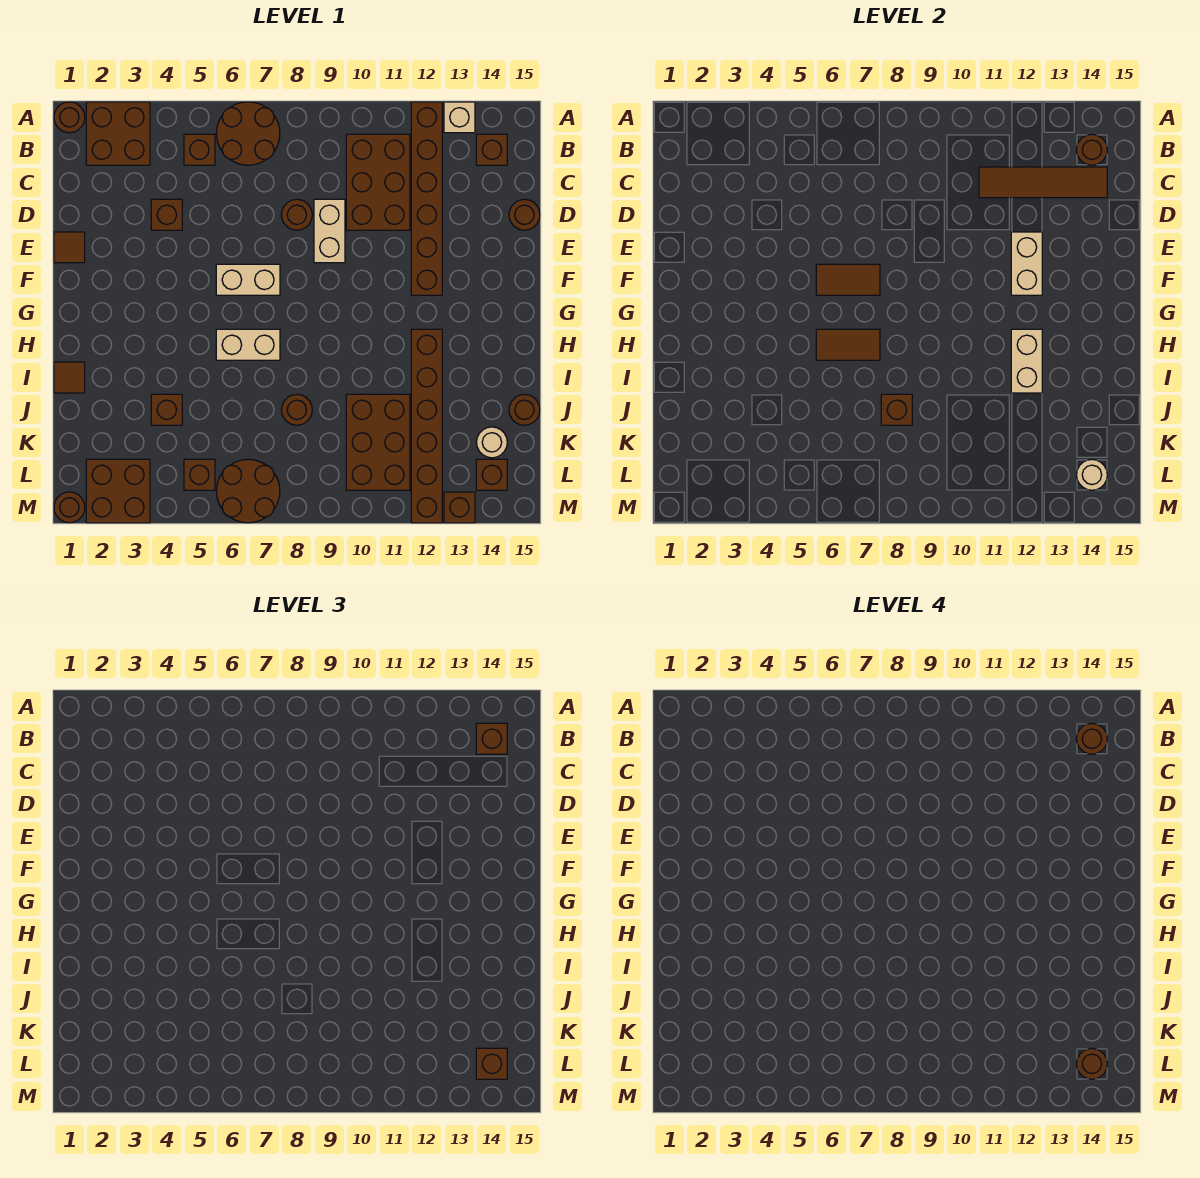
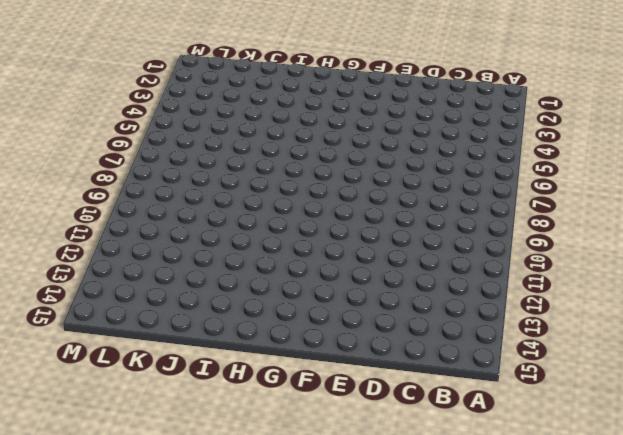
none -> brown round brick A1 level 1
none -> brown brick A2:B3 level 1
none -> brown round brick A6:B7 level 1
none -> brown brick A12:F12 level 1

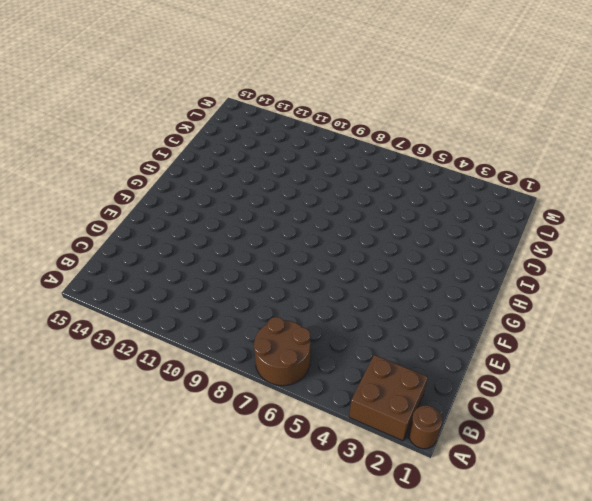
none -> brown brick A12:F12 level 1
none -> tan brick A13 level 1
none -> brown brick B5 level 1
none -> brown brick B10:D11 level 1

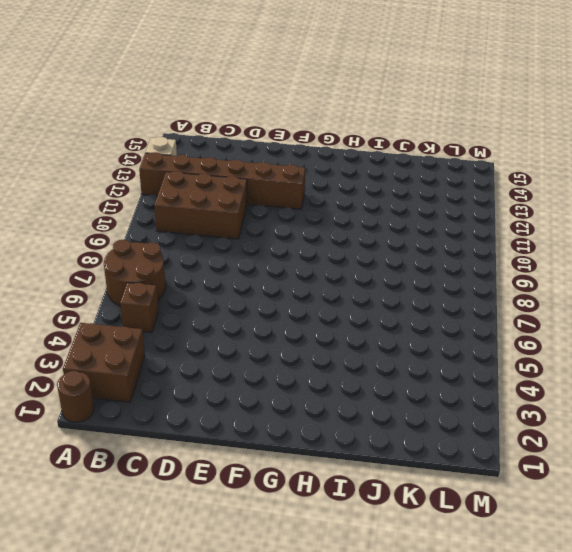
none -> brown brick B14 level 1
none -> brown brick D4 level 1
none -> brown round brick D8 level 1
none -> tan brick D9:E9 level 1

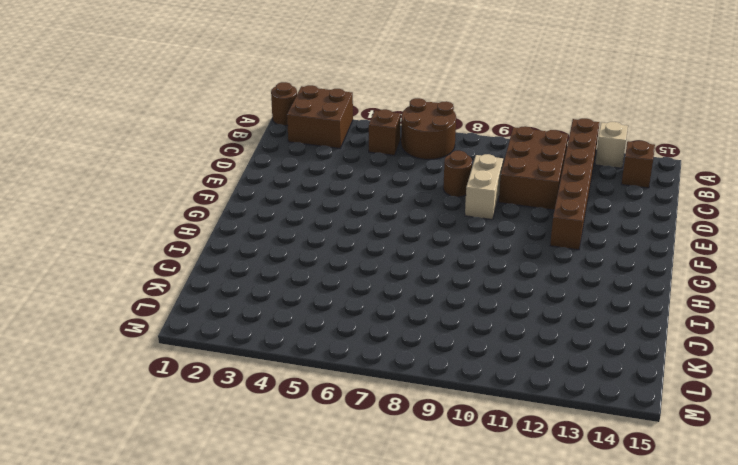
none -> brown brick D4 level 1
none -> brown round brick D15 level 1
none -> brown tile E1 level 1
none -> tan brick F6:F7 level 1

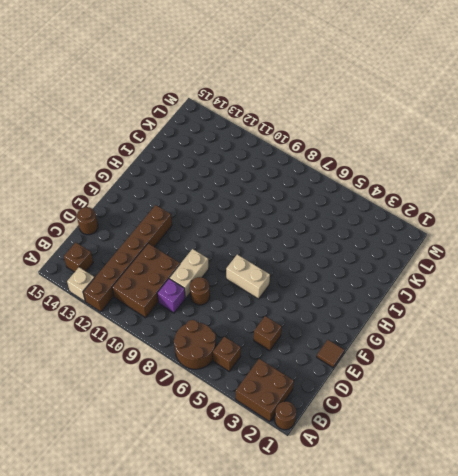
purple brick C9 level 1 -> none
none -> tan brick H6:H7 level 1
none -> brown brick H12:M12 level 1
none -> brown tile I1 level 1
none -> brown brick J4 level 1

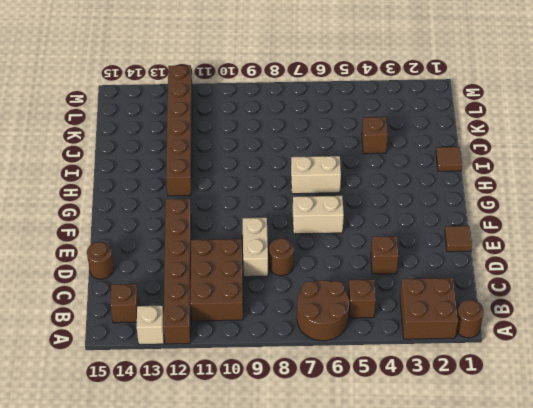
none -> brown round brick J8 level 1
none -> brown brick J10:L11 level 1
none -> brown round brick J15 level 1
none -> tan round brick K14 level 1

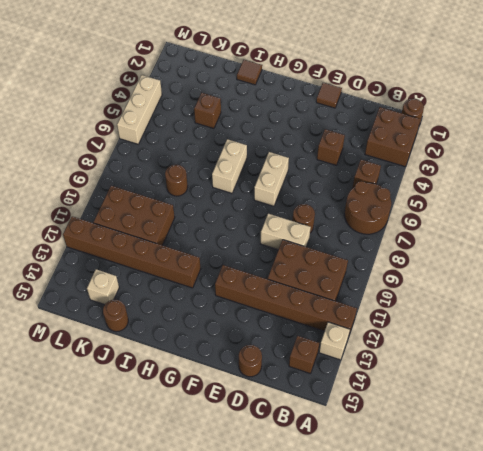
tan brick K14 level 1 -> tan round brick K14 level 1
tan brick M4:M6 level 1 -> brown round brick L6:M7 level 1
none -> brown brick L2:M3 level 1
none -> brown brick L5 level 1
none -> brown brick L14 level 1
none -> brown round brick M1 level 1

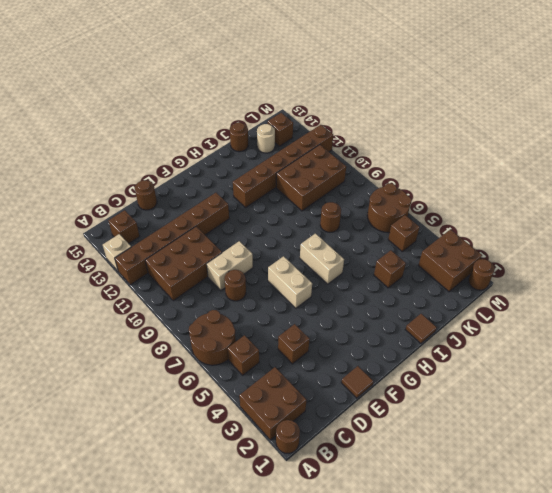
none -> brown brick M13 level 1
none -> brown round brick B14 level 2
none -> brown tile C11:C14 level 2
none -> tan brick E12:F12 level 2

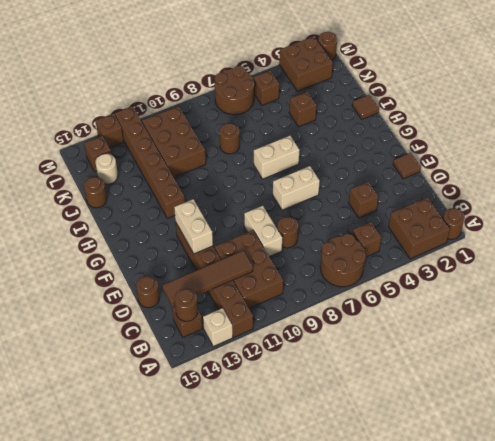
none -> brown tile F6:F7 level 2
none -> brown tile H6:H7 level 2
none -> tan brick H12:I12 level 2
none -> brown brick J8 level 2

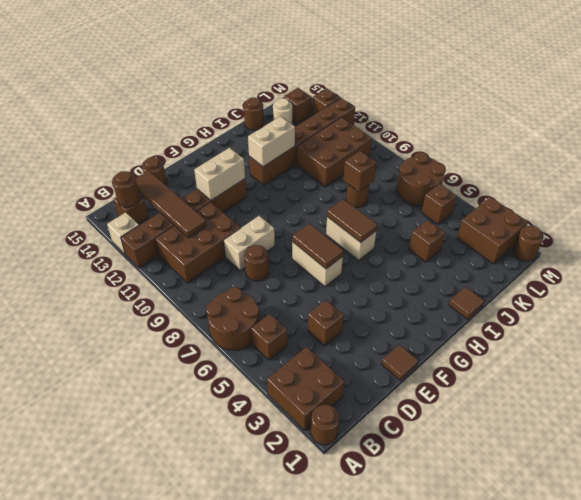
none -> tan round brick L14 level 2
none -> brown brick B14 level 3
none -> brown brick L14 level 3
none -> brown round brick B14 level 4

